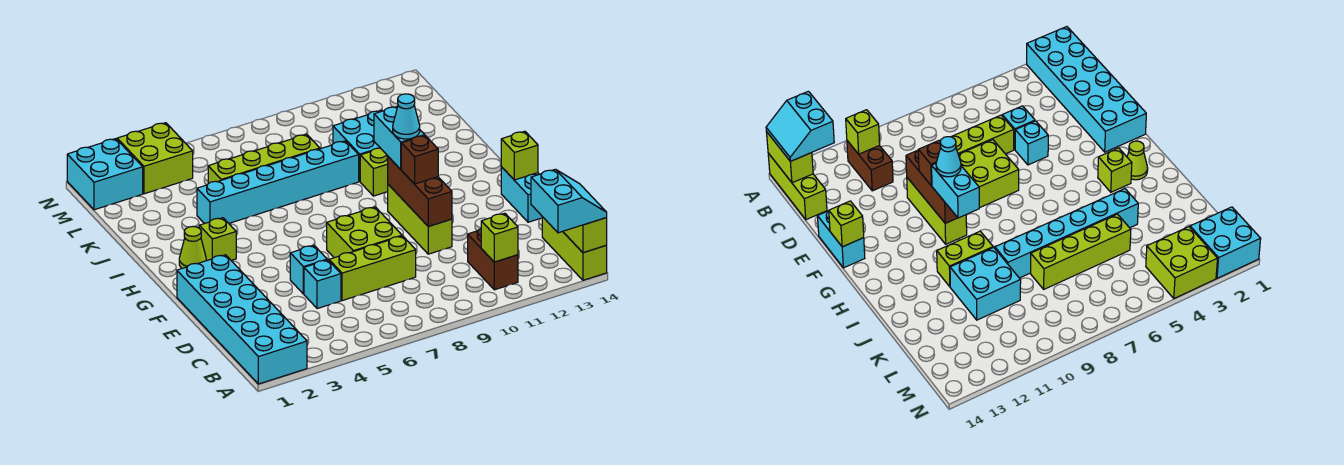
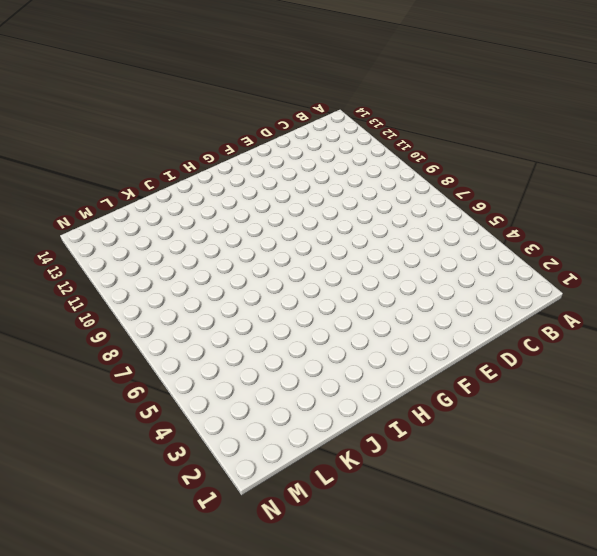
none -> cyan brick A1:F2 level 1
none -> lime brick A14:C14 level 1
none -> brown brick B11:C11 level 1

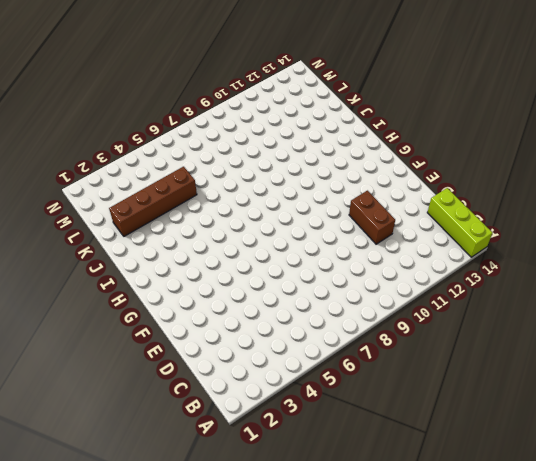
brown brick D11:E11 level 1 -> brown brick B11:C11 level 1
brown brick K2:K5 level 1 -> lime brick K5:K8 level 1
none -> cyan brick A1:F2 level 1
none -> cyan brick D5 level 1
none -> lime brick D6:D8 level 1

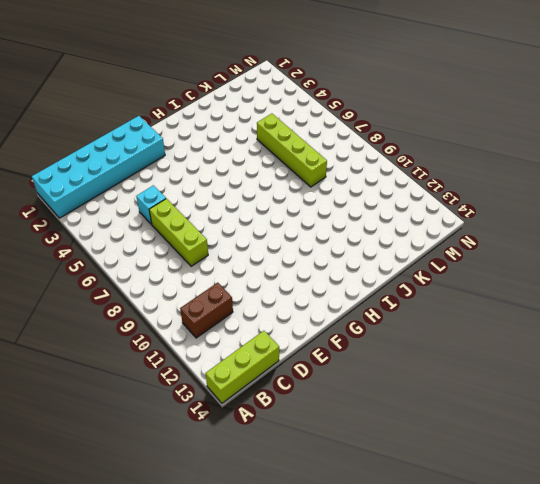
none -> cyan brick E5 level 1
none -> lime brick E7:F8 level 1
none -> lime brick E10:G10 level 1

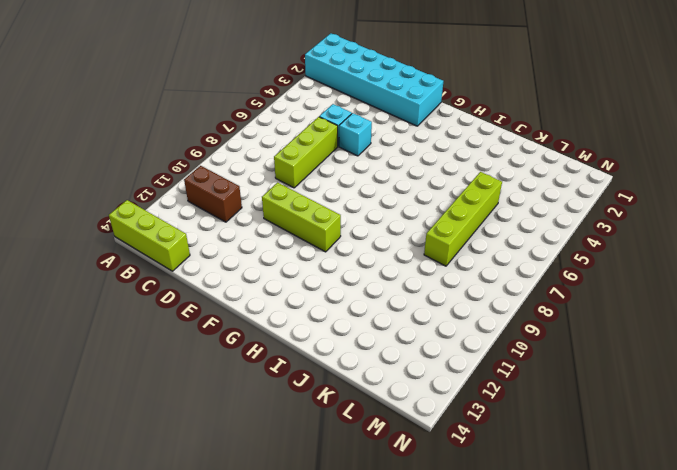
none -> lime brick E7:F8 level 1
none -> cyan brick E14:F14 level 1
none -> lime cone H2 level 1

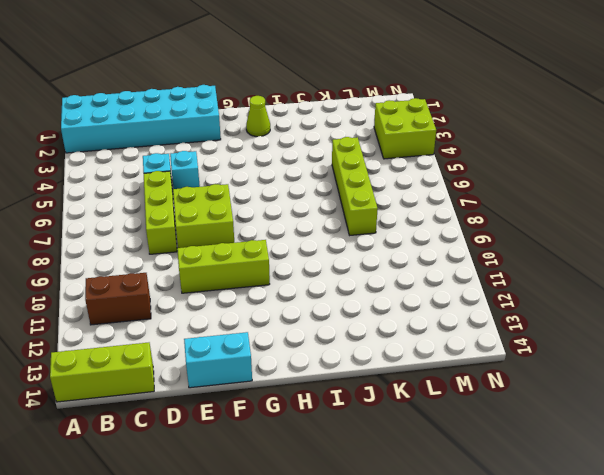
none -> lime brick H3 level 1
none -> lime brick I10:I11 level 1
none -> cyan brick J4:J9 level 1

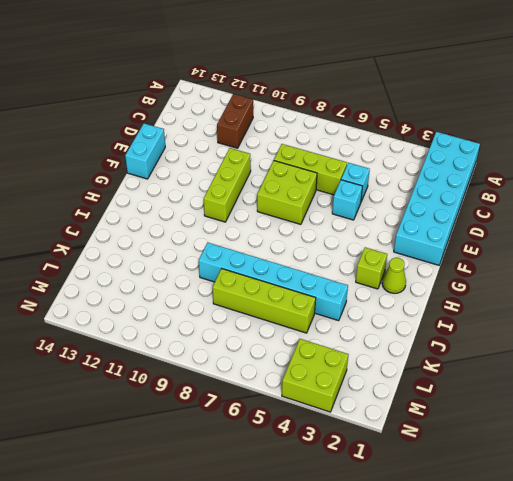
none -> lime brick A14:C14 level 1
none -> lime brick I10:I11 level 1
none -> cyan brick J10:K11 level 1

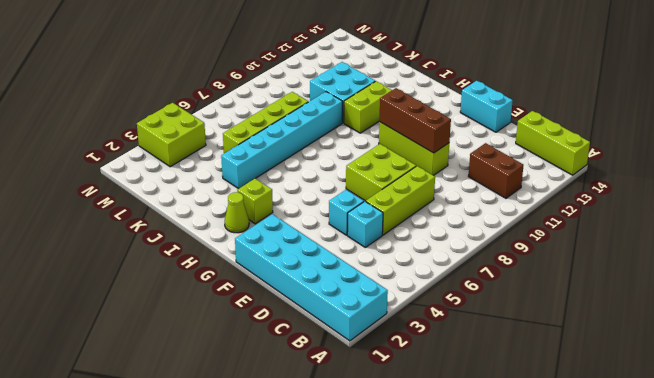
none -> cyan brick M1:N2 level 1
none -> lime brick A14:B14 level 2
none -> lime brick B11 level 2

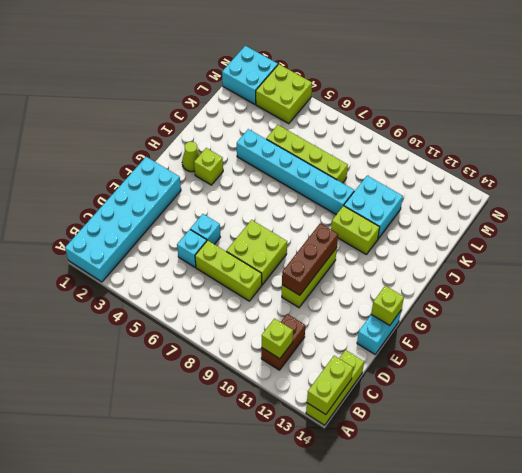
none -> cyan slope A13:B14 level 3 top 13
none -> brown brick F10 level 3
none -> cyan brick G10:H10 level 3

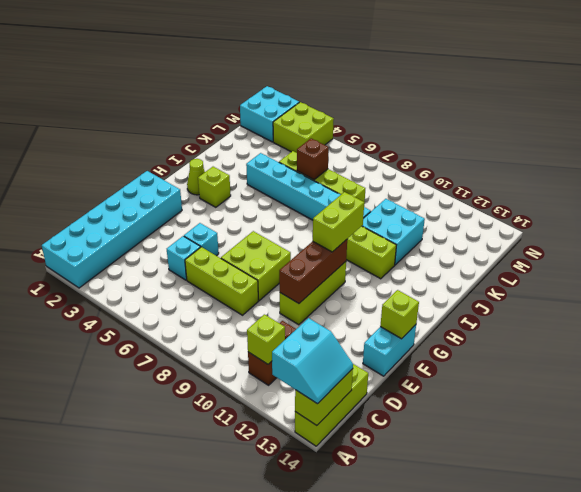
lime brick G10:H10 level 3 -> cyan brick G10:H10 level 3
brown brick K6 level 2 -> brown brick F10 level 3
none -> cyan cone G10 level 4

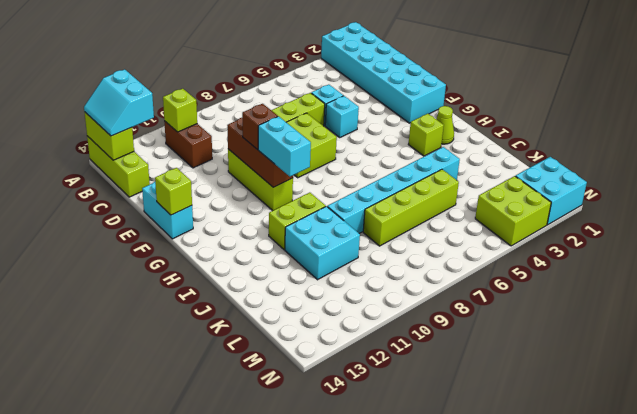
none -> cyan cone G10 level 4

